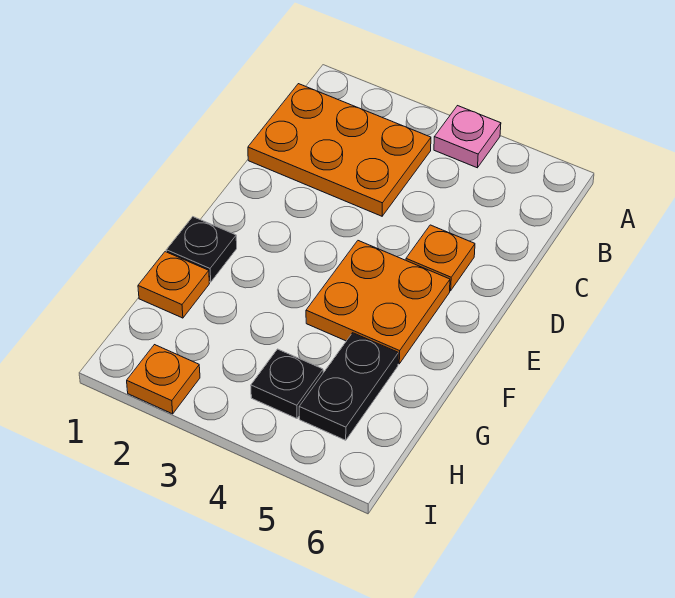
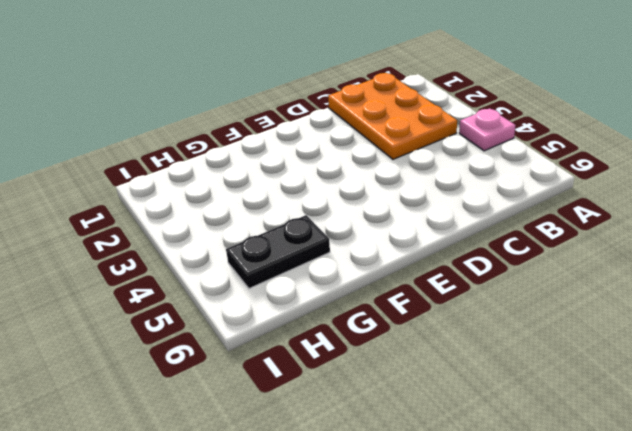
none -> orange plate D5 level 1
none -> orange plate E4:F5 level 1

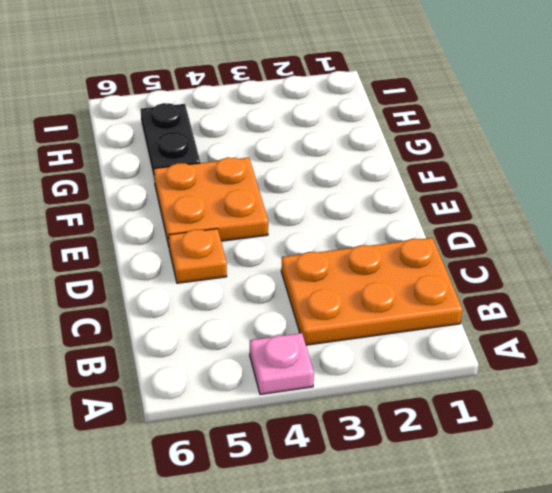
none -> black plate F1 level 1
none -> orange plate G1 level 1

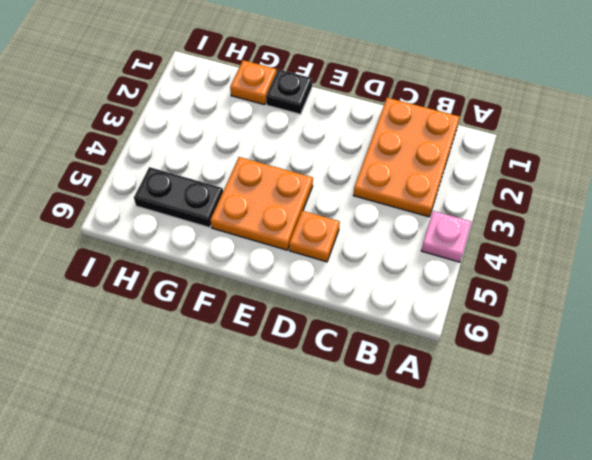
none -> black plate H4 level 1
none -> orange plate I2 level 1

